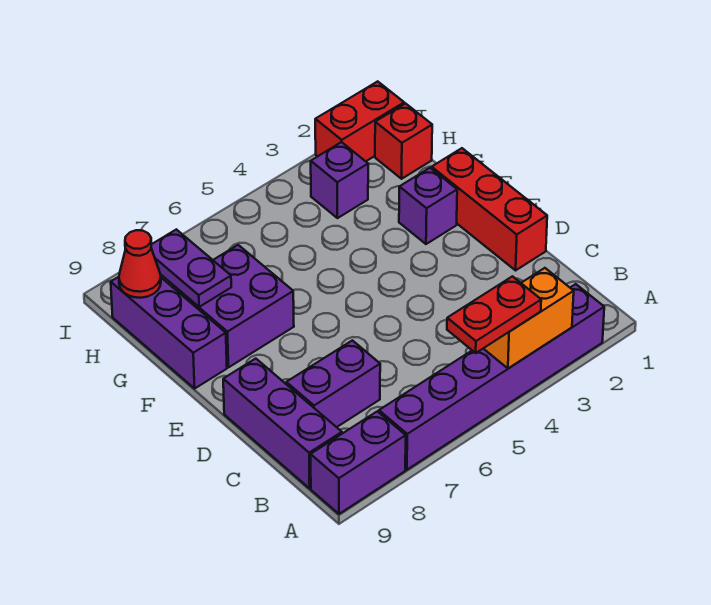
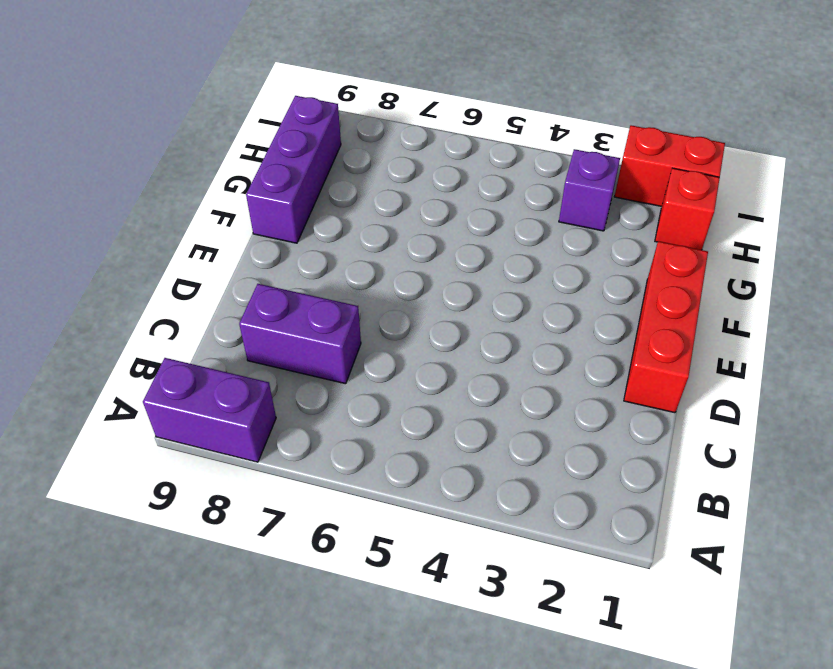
none -> purple brick A2:A7 level 1
none -> purple brick B9:D9 level 1
none -> purple brick F2 level 1

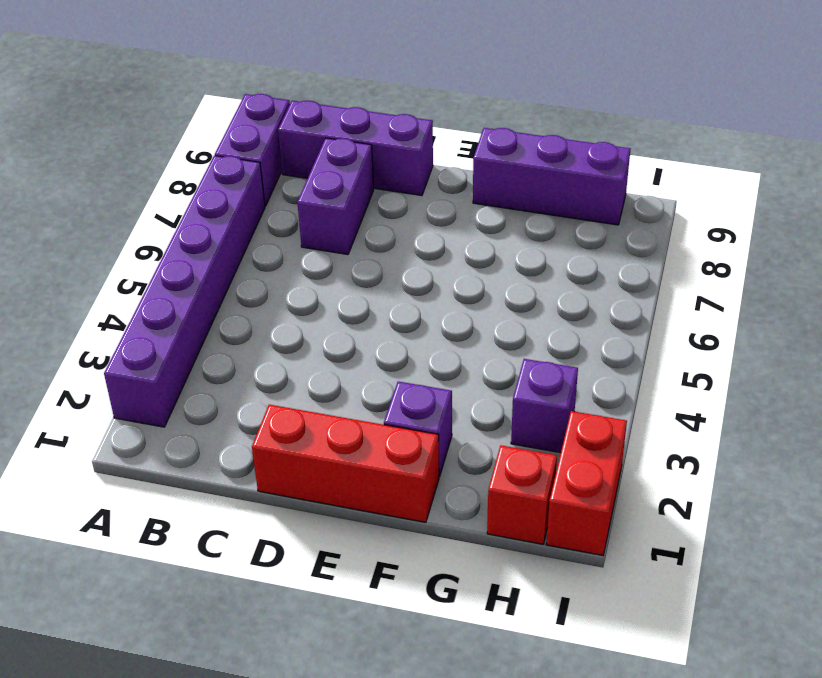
none -> purple brick F7:G8 level 1
none -> orange brick A3:A4 level 2
none -> purple plate G8:H8 level 2

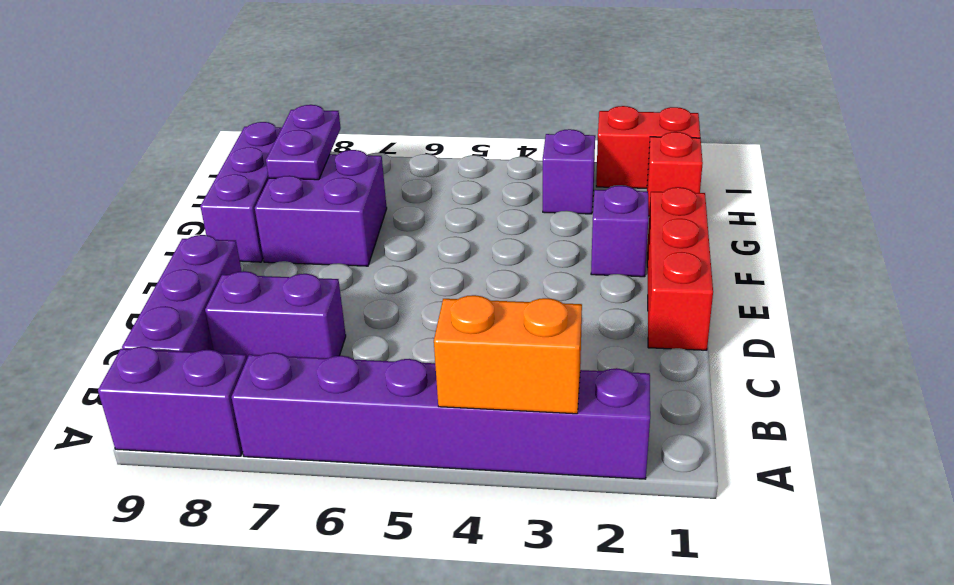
none -> red cone H9 level 2
none -> red plate A4:A5 level 3

